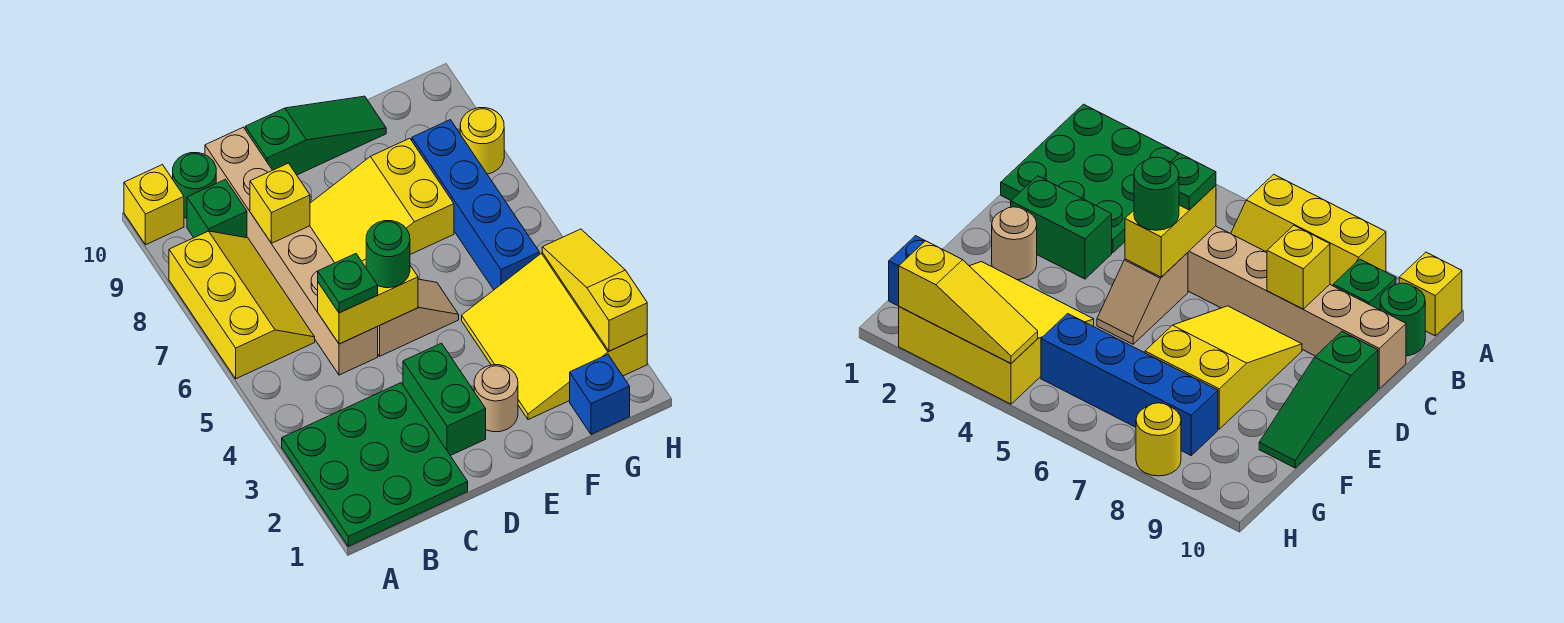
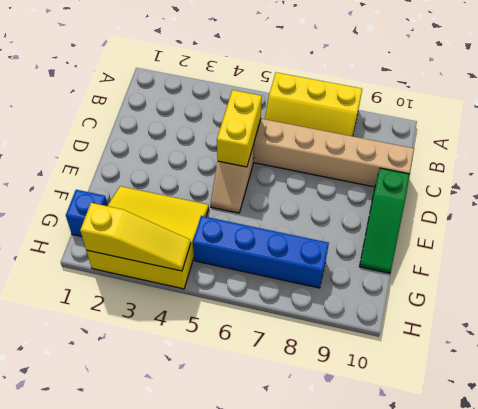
none -> green plate A1:C3 level 1
none -> yellow brick A10 level 1
none -> green brick B9 level 1

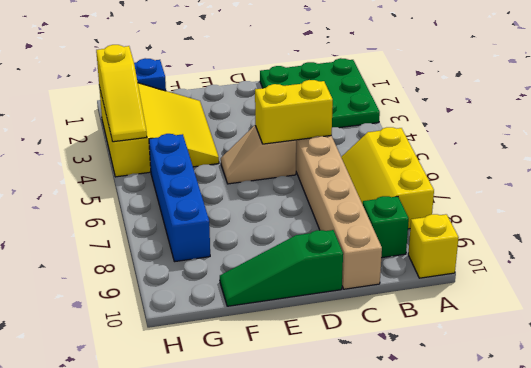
none -> green round brick B10 level 1
none -> green brick D2:D3 level 1
none -> yellow slope D7:F8 level 1 top F

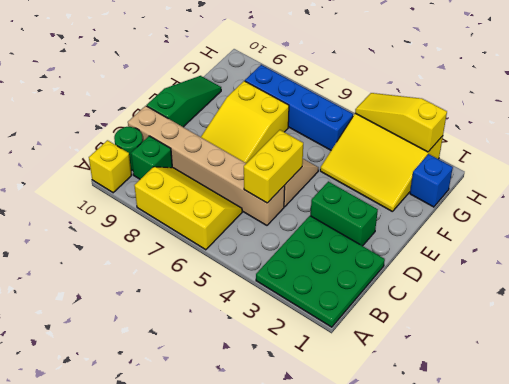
none -> tan round brick E2 level 1
none -> yellow round brick H8 level 1
none -> yellow brick C8 level 2

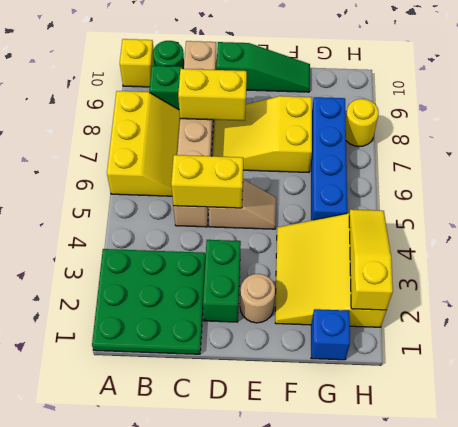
yellow brick C8:D8 level 2 -> yellow brick C8 level 2
none -> green plate C5 level 3
none -> green round brick D5 level 3

